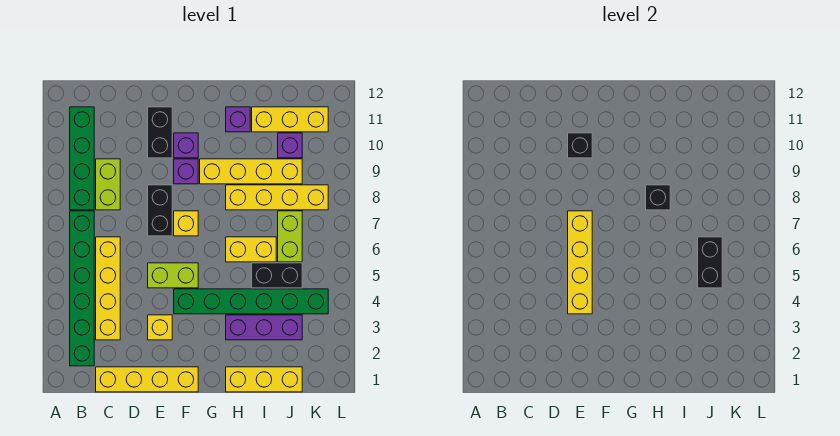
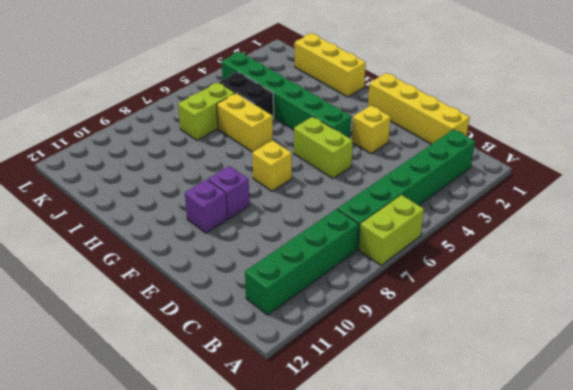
lime brick A6:A7 level 1 -> lime brick C8:C9 level 1
none -> yellow brick C3:C6 level 1
none -> black brick E7:E8 level 1
none -> black brick E10:E11 level 1

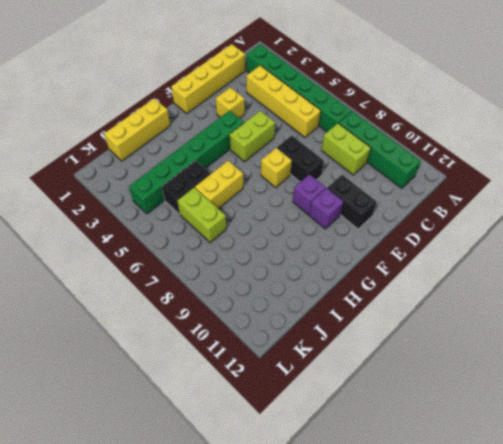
none -> yellow brick G9:J9 level 1
none -> purple brick H3:J3 level 1
none -> yellow brick H8:K8 level 1

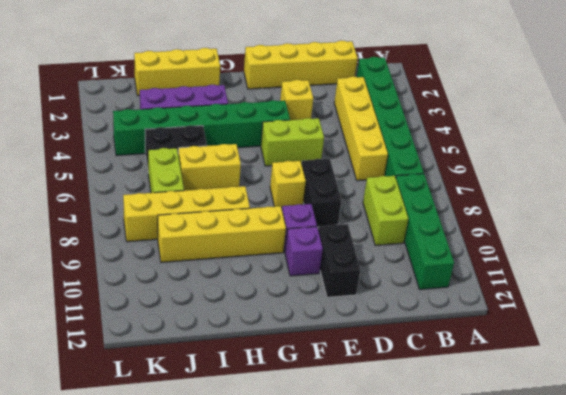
none -> purple brick H11 level 1
none -> yellow brick I11:K11 level 1
none -> purple brick J10 level 1

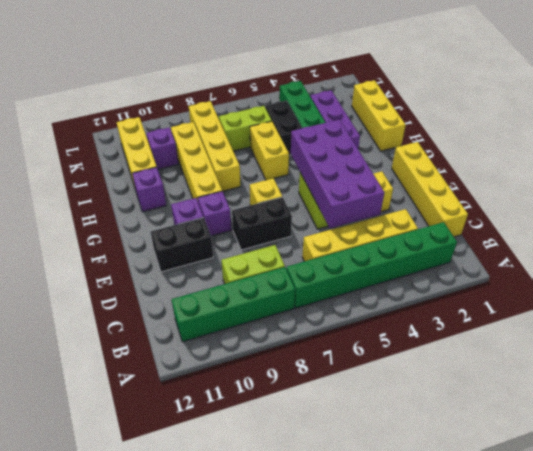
purple brick D4:G5 level 2 -> yellow brick E4:E7 level 2
none -> black brick E10 level 2
none -> black brick H8 level 2
none -> black brick J5:J6 level 2

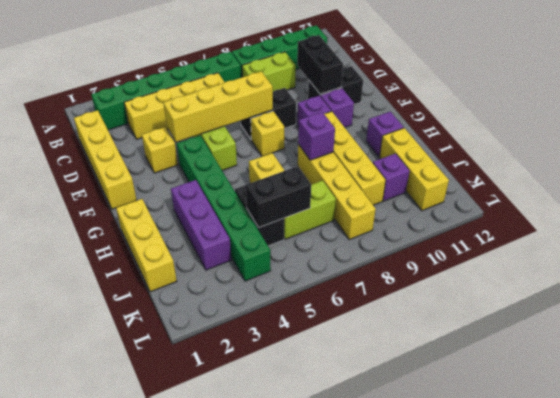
black brick D10:E10 level 2 -> black brick E10 level 2
purple brick H8 level 2 -> black brick H8 level 2

